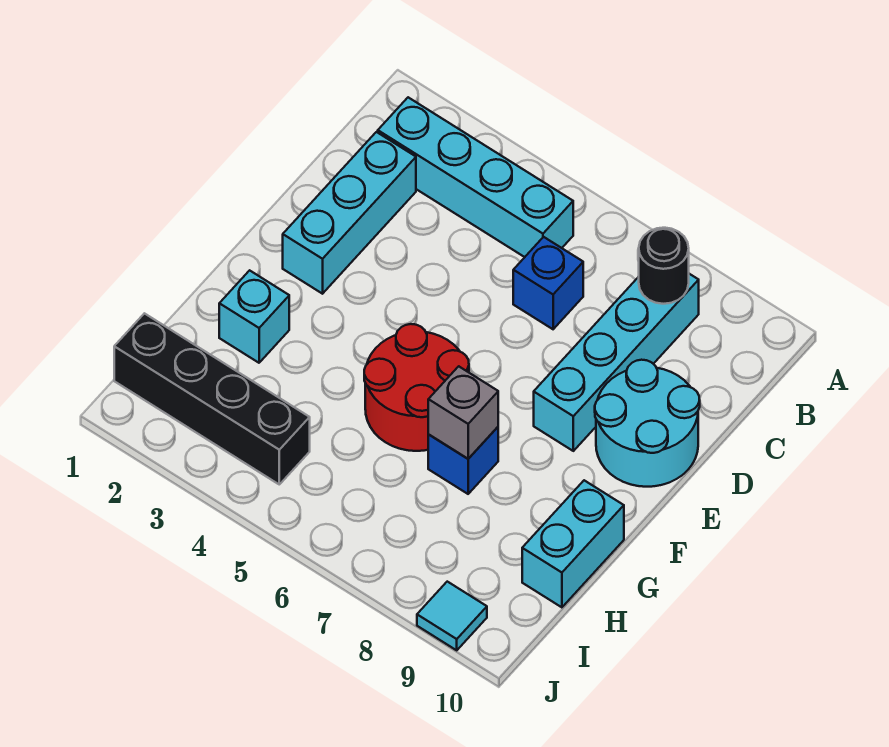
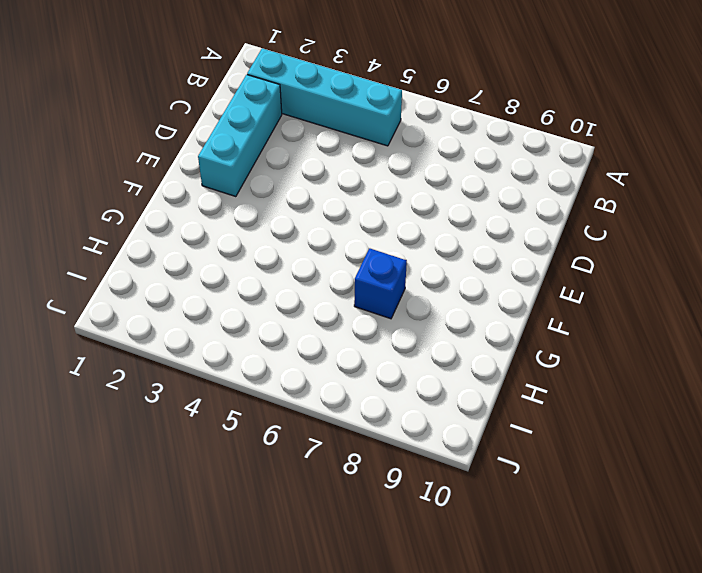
none -> cyan brick B8:E8 level 1
none -> blue brick C6 level 1
none -> cyan round brick D9:E10 level 1

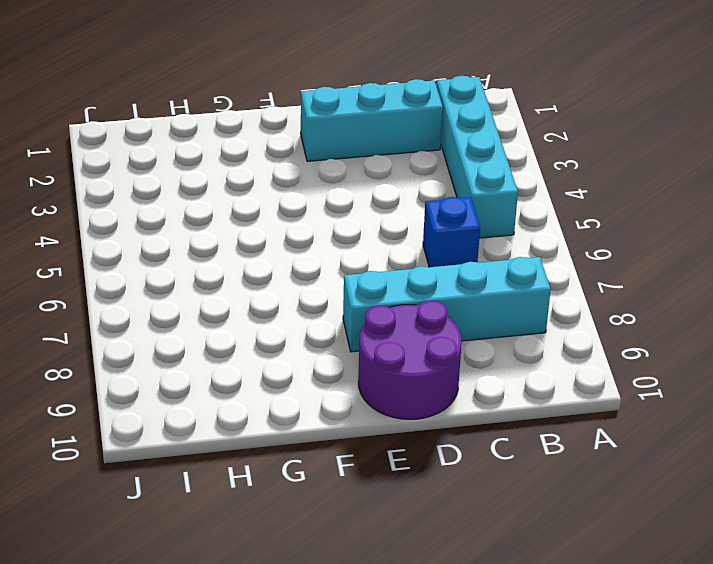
purple round brick D9:E10 level 1 -> cyan round brick D9:E10 level 1
none -> red round brick F5:G6 level 1
none -> cyan brick G2 level 1
none -> blue brick G7 level 1

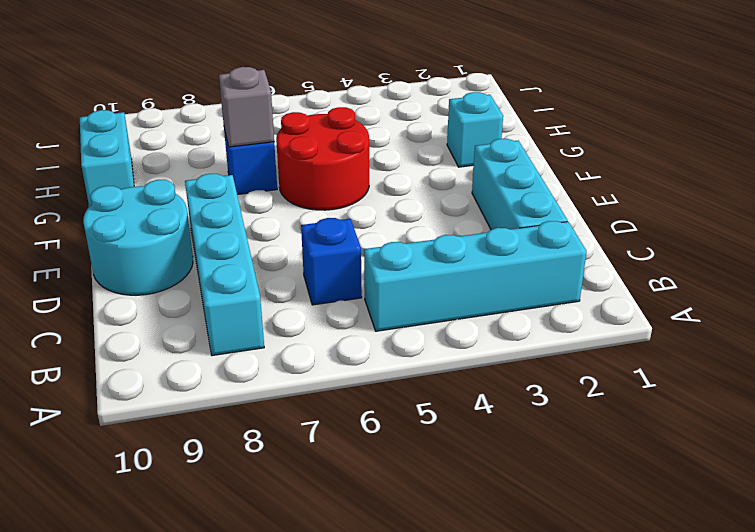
none -> black brick I1:I4 level 1
none -> cyan tile J9 level 1
none -> black round brick B8 level 2

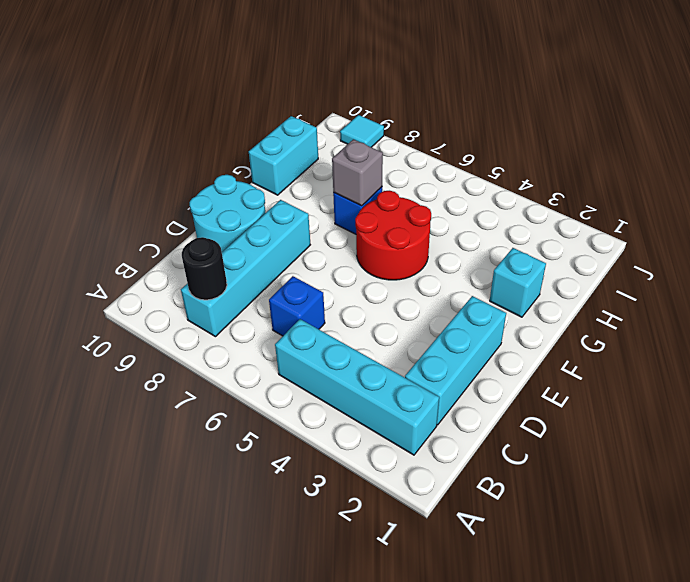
none -> black brick I1:I4 level 1

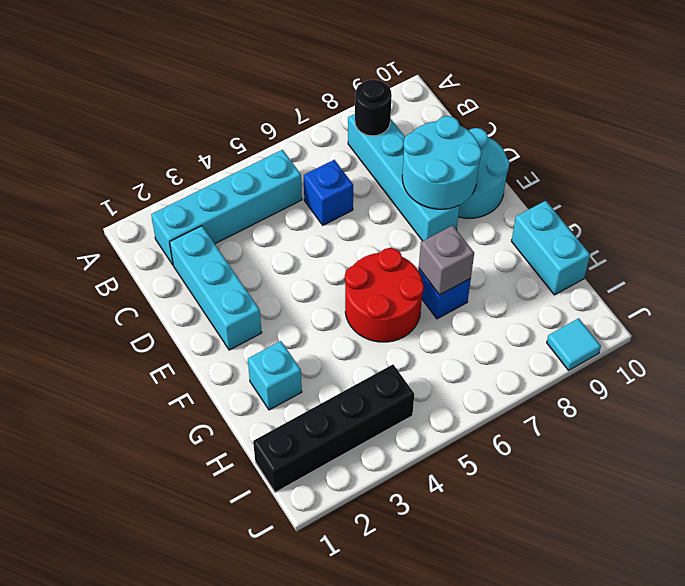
cyan round brick D8:E9 level 2 -> none

